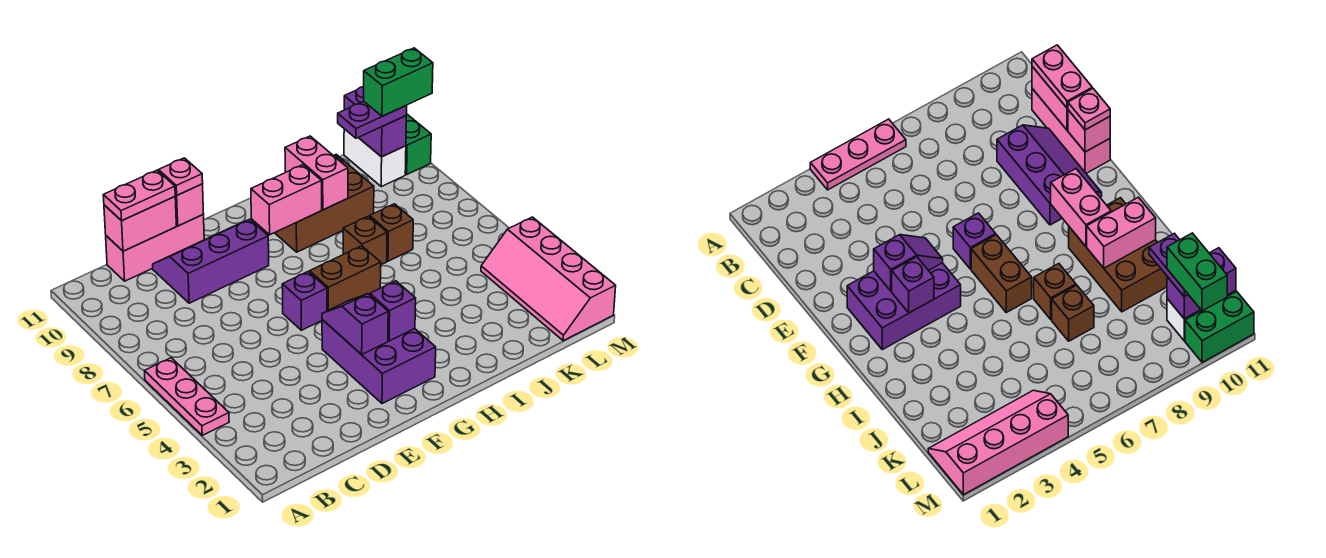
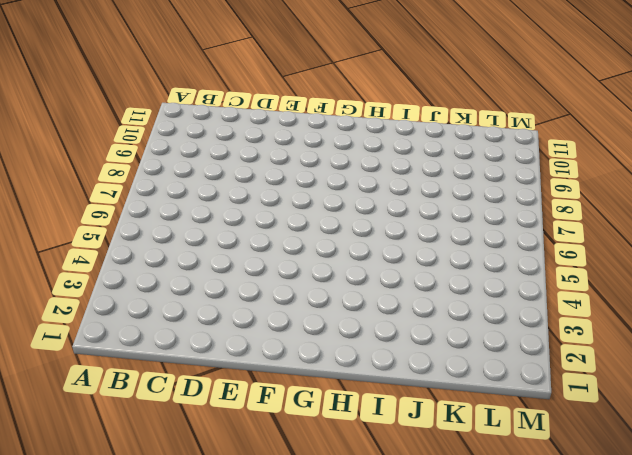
none -> pink plate A4:A6 level 1
none -> pink brick C11:E11 level 1
none -> purple slope D9:F10 level 1 top 9

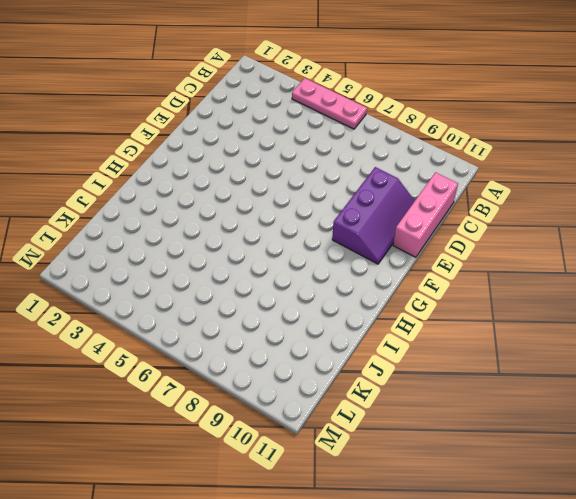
none -> purple brick F2:G4 level 1
none -> purple brick F6 level 1
none -> brown brick G6:H6 level 1

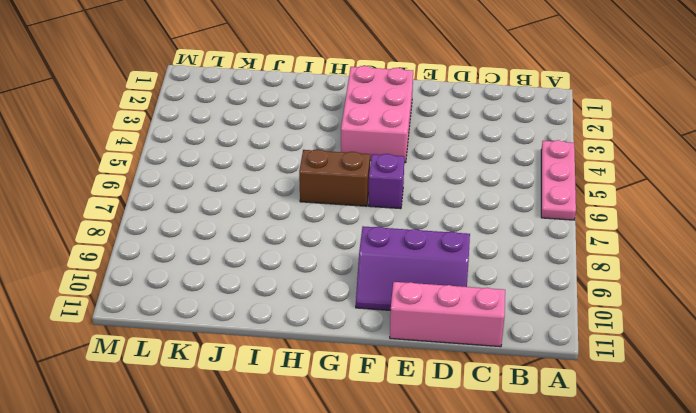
pink brick F2:G4 level 1 -> purple brick F2:G4 level 1
none -> brown brick H9:J10 level 1
none -> brown brick I7 level 1
none -> brown brick J7 level 1

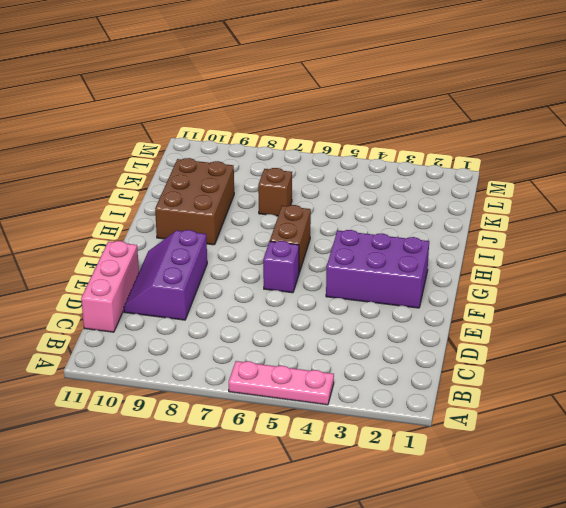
none -> brown brick I7 level 1
none -> pink slope L1:M4 level 1 top M
none -> white brick L10:L11 level 1

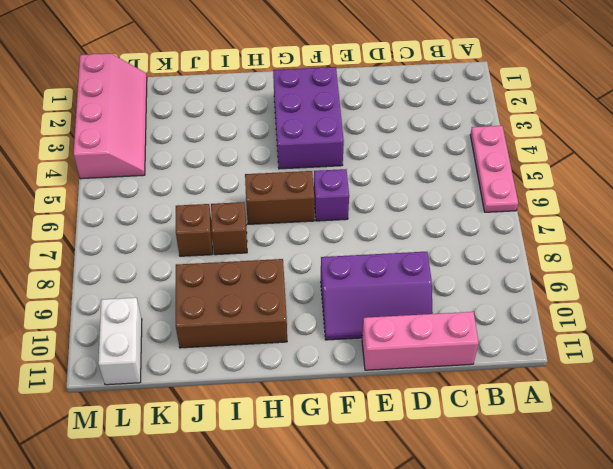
none -> green brick M10:M11 level 1
none -> pink brick C11:D11 level 2
none -> pink brick E11 level 2

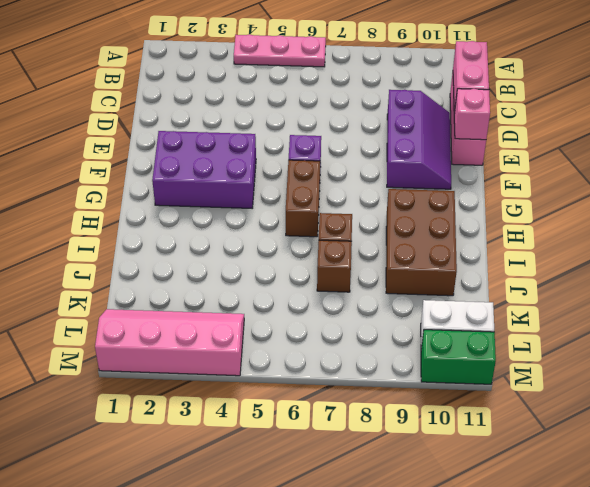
none -> purple slope F3:F4 level 2 top 3
none -> purple brick G3 level 2
none -> pink brick G9:H9 level 2

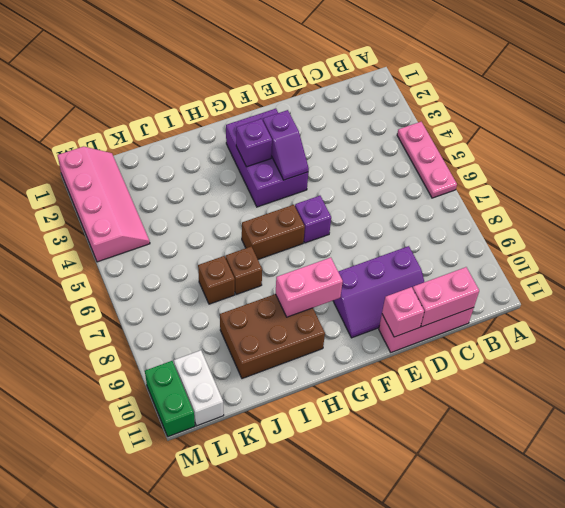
none -> pink brick I9:I10 level 2
none -> purple brick L10:L11 level 2
none -> pink plate C11:D11 level 3

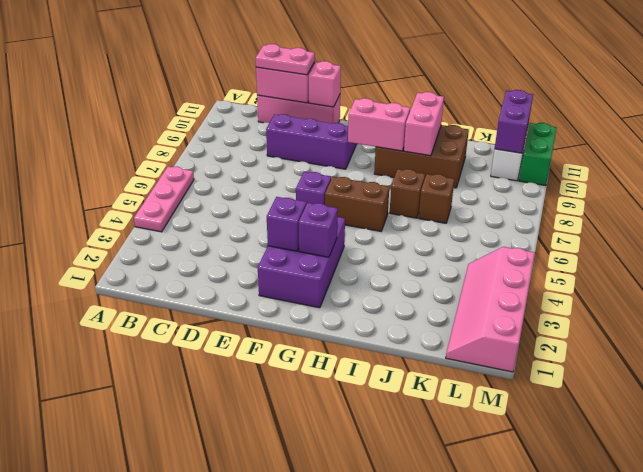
none -> pink plate E11 level 3
none -> purple plate K10:L10 level 3
none -> green brick L10:M10 level 4

